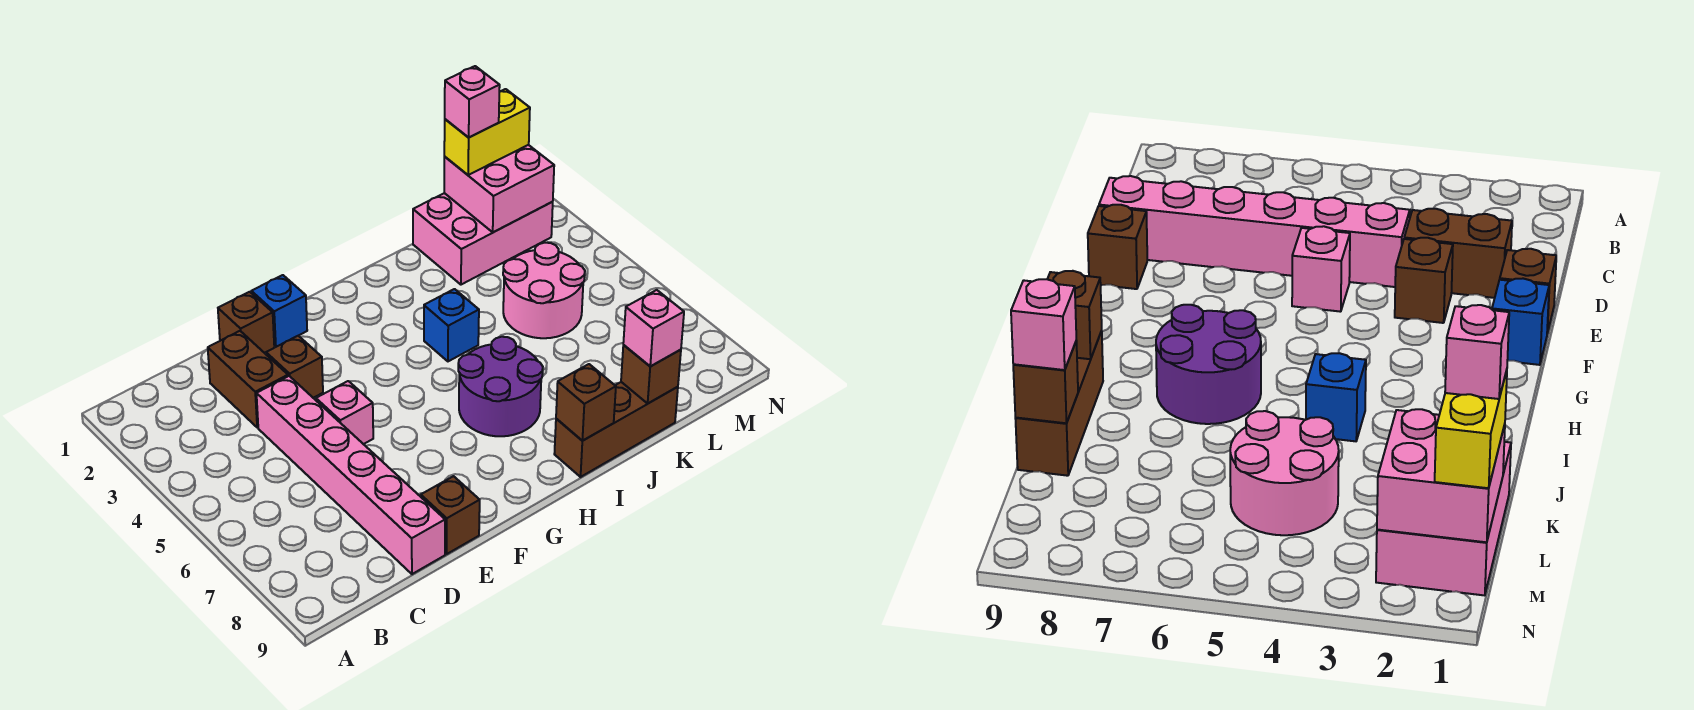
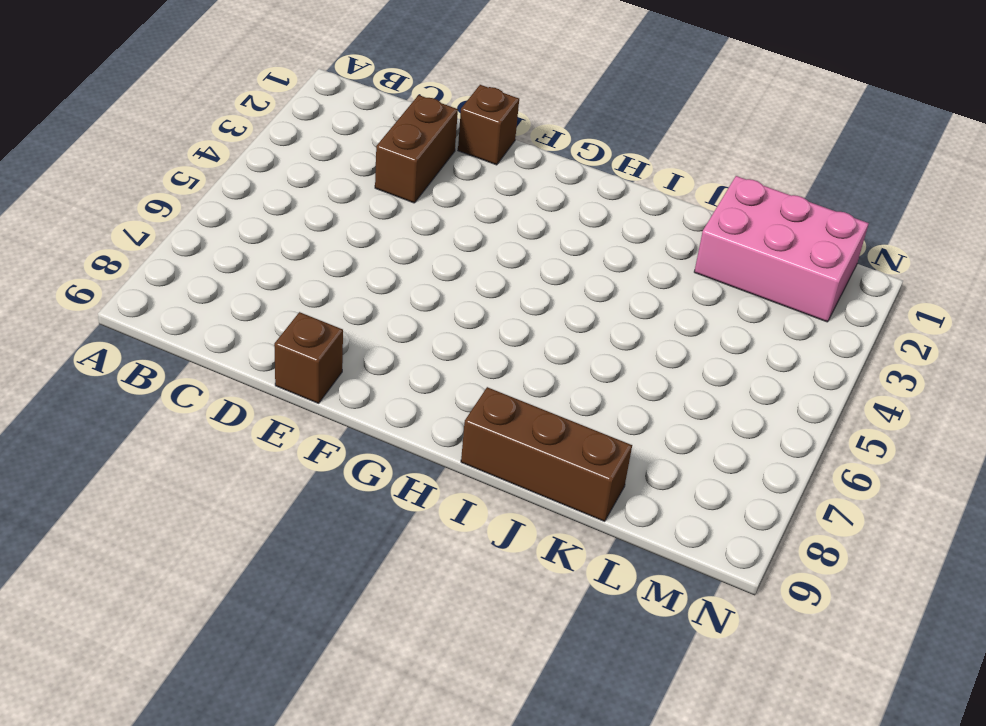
none -> pink brick D4:D9 level 1
none -> brown brick E3 level 1
none -> pink brick E5 level 1

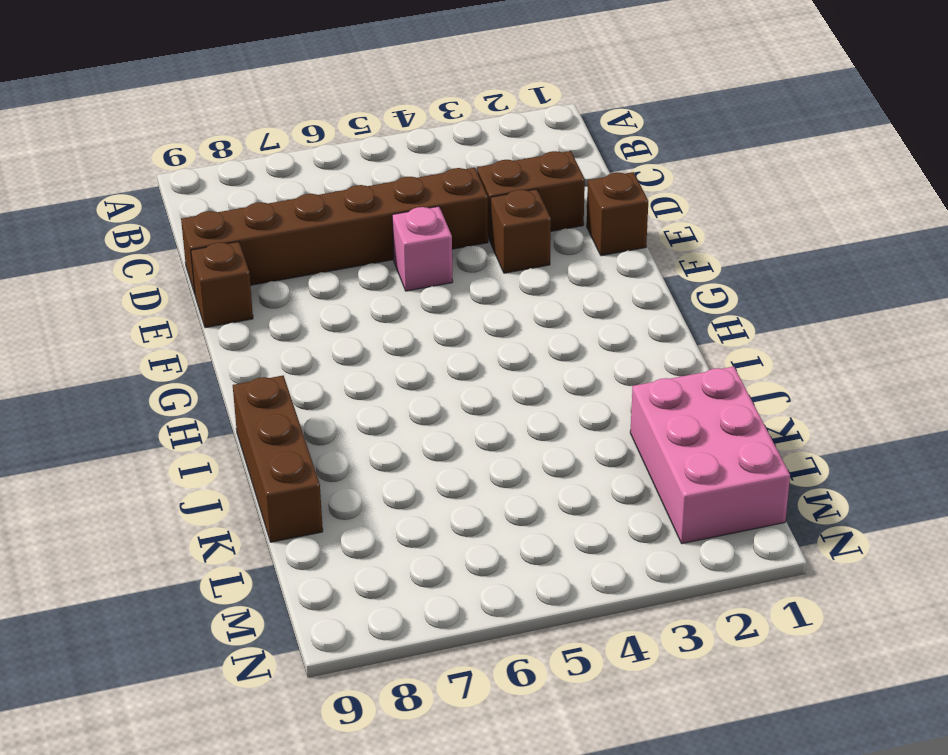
brown brick D4:D9 level 1 -> pink brick D4:D9 level 1
none -> blue brick F1 level 1
none -> purple round brick H6:I7 level 1
none -> blue brick I4 level 1

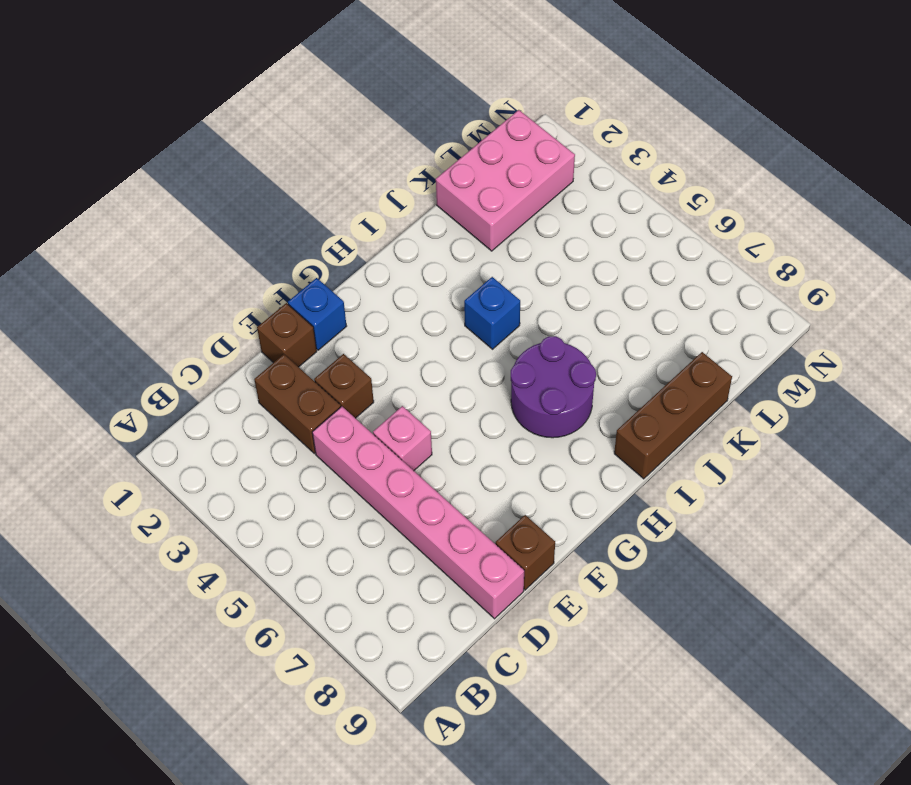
none -> pink round brick K4:L5 level 1
none -> brown brick I9 level 2
none -> brown brick K9 level 2

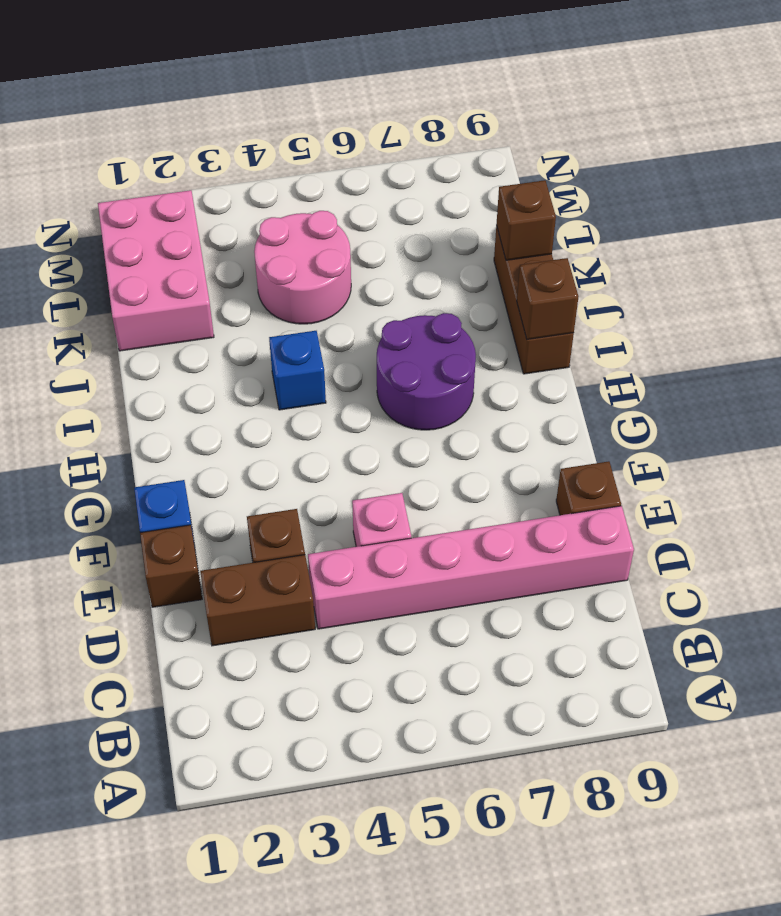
none -> pink brick L1:M2 level 2
none -> pink brick K9 level 3
none -> yellow brick L1:M1 level 3

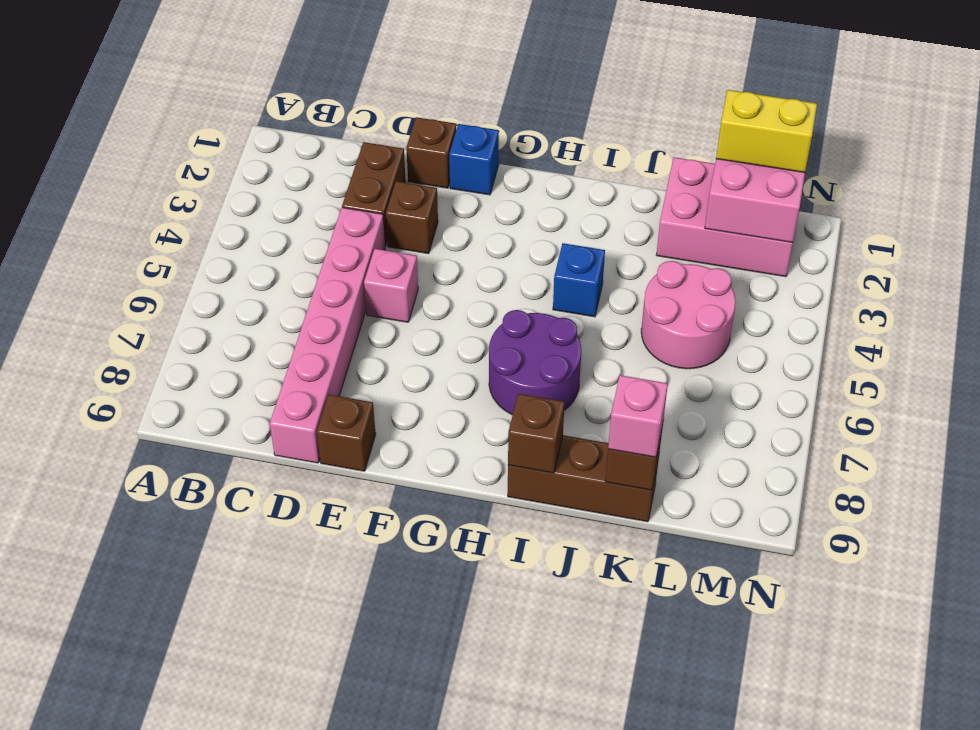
none -> pink brick L1 level 4

